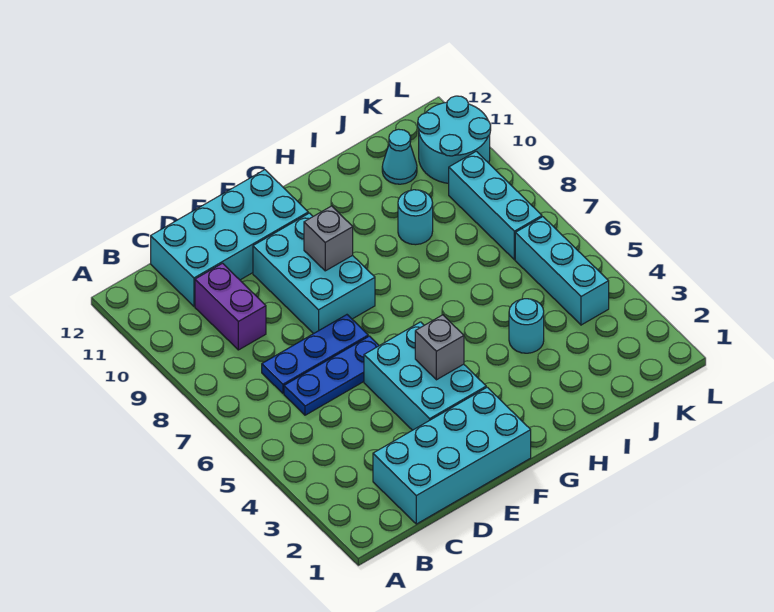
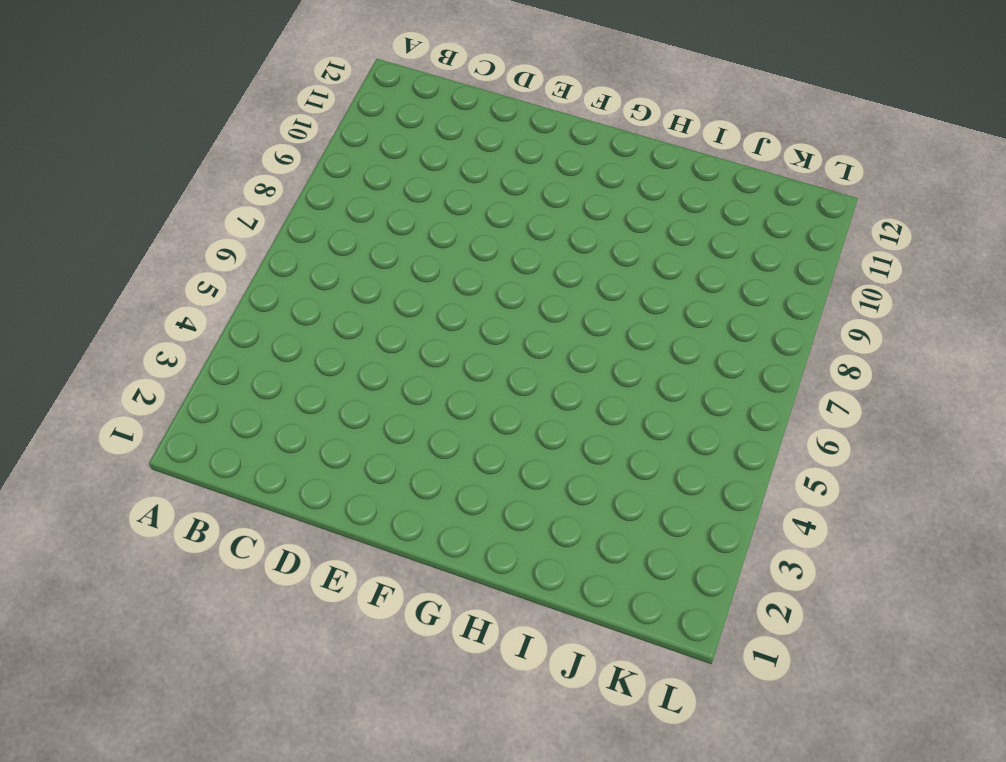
none -> cyan brick C1:F2 level 1
none -> blue plate C6:E6 level 1
none -> blue plate C7:E7 level 1

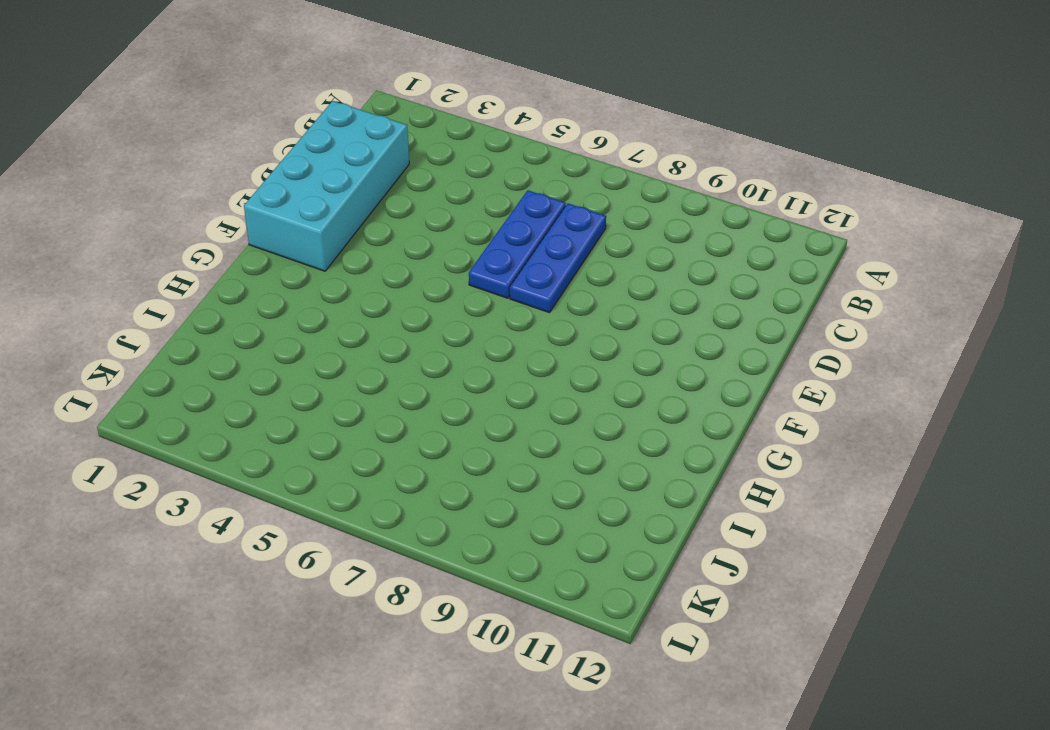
none -> purple brick C9:C10 level 1
none -> cyan brick C11:F12 level 1
none -> cyan brick E3:F5 level 1

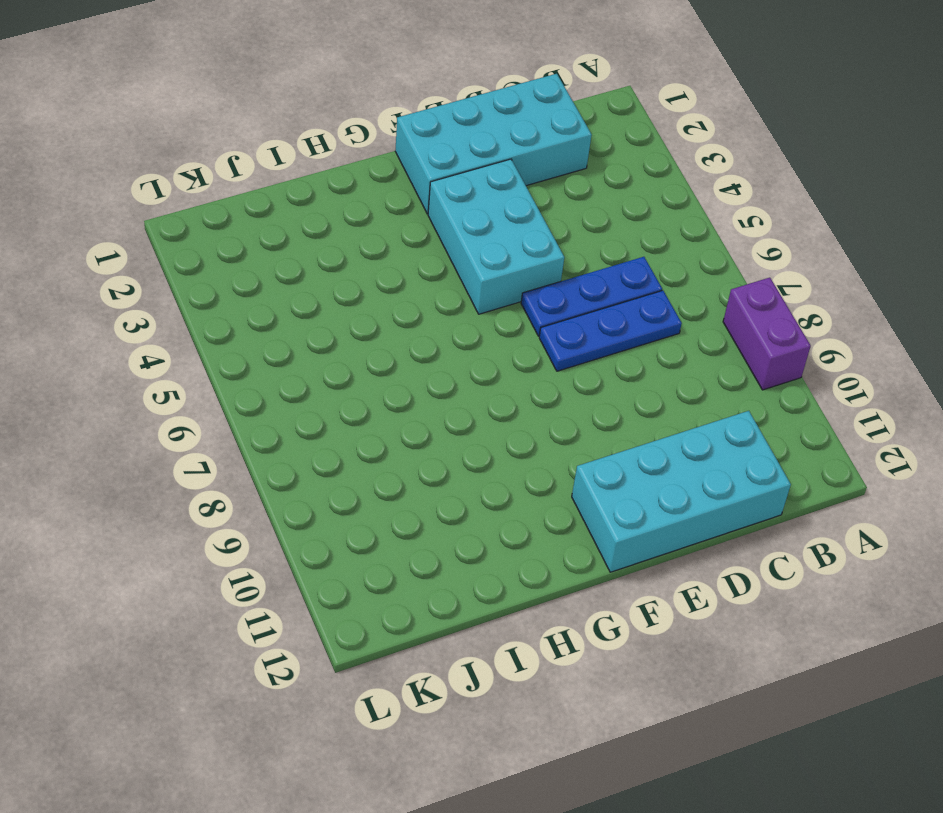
purple brick A8:A9 level 1 -> purple brick C9:C10 level 1
none -> cyan brick E8:F10 level 1
none -> cyan round brick I4 level 1
none -> cyan round brick I9 level 1

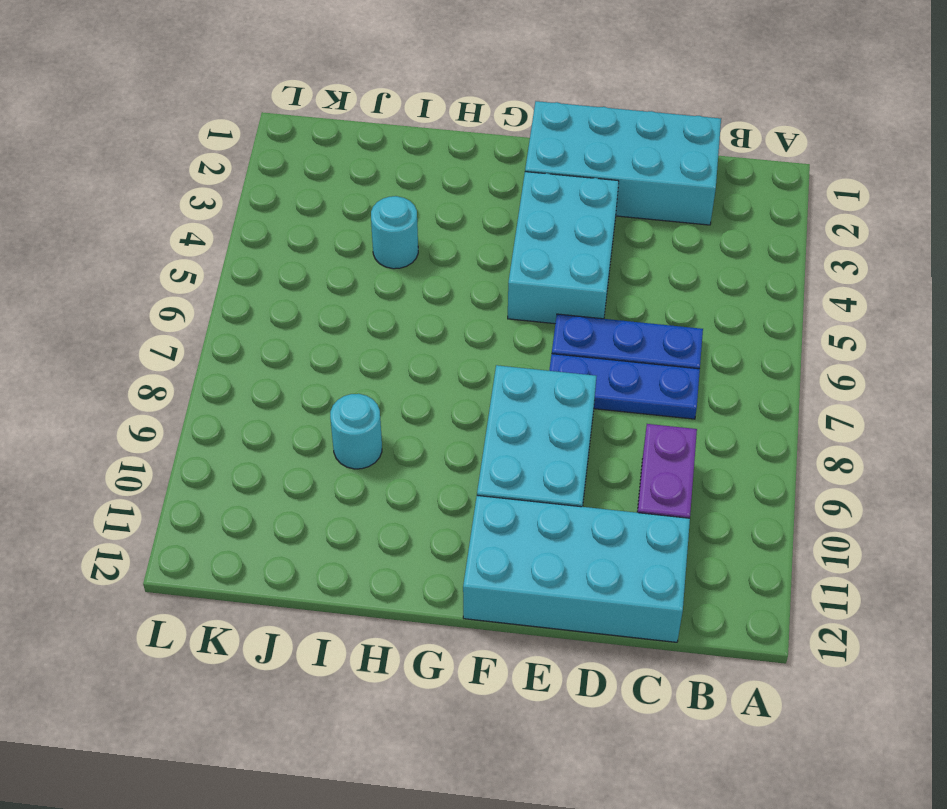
none -> cyan cone J11 level 1
none -> cyan brick K4:K6 level 1
none -> cyan brick K7:K9 level 1

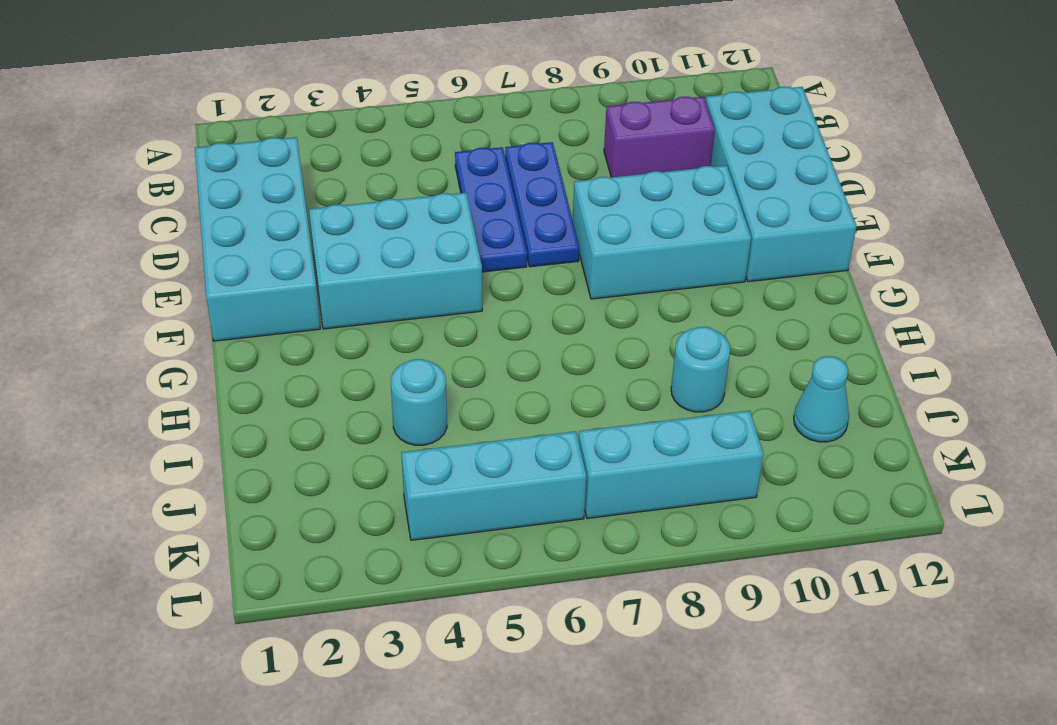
none -> cyan round brick K10:L11 level 1
none -> grey brick F4 level 2
none -> grey brick F9 level 2

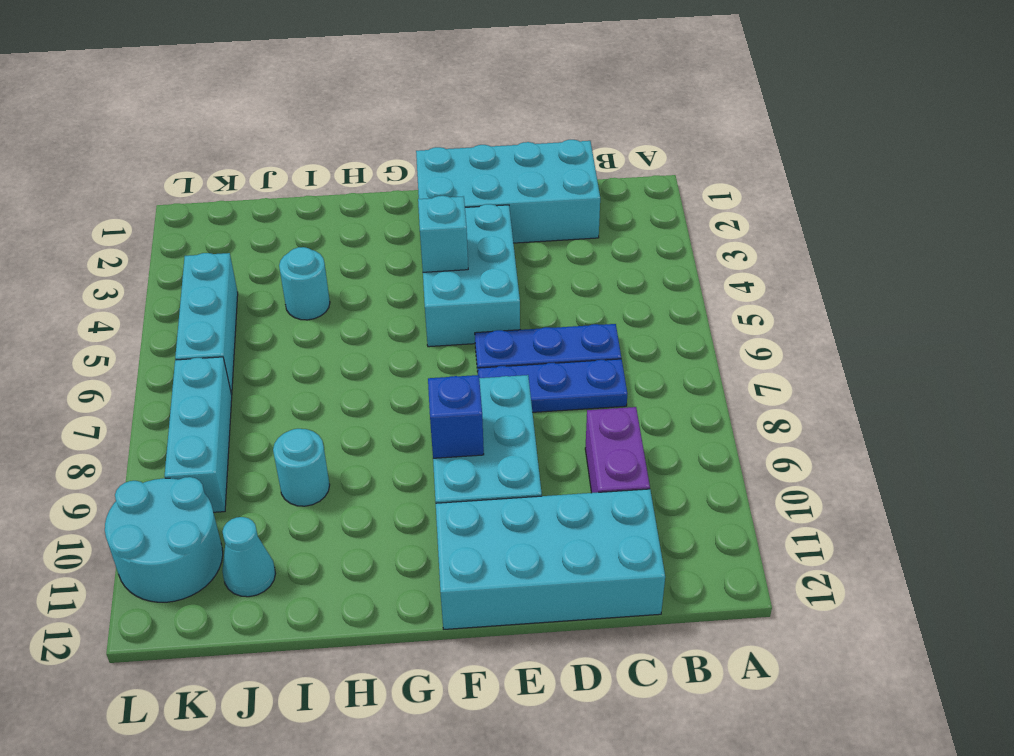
cyan brick F4 level 2 -> grey brick F4 level 2
blue brick F9 level 2 -> grey brick F9 level 2

